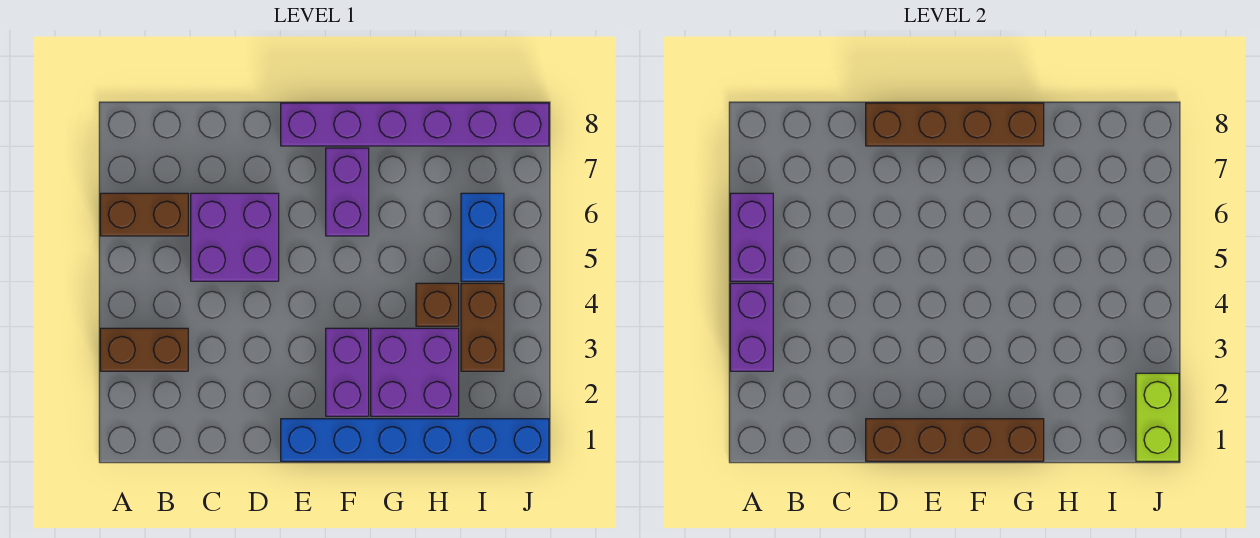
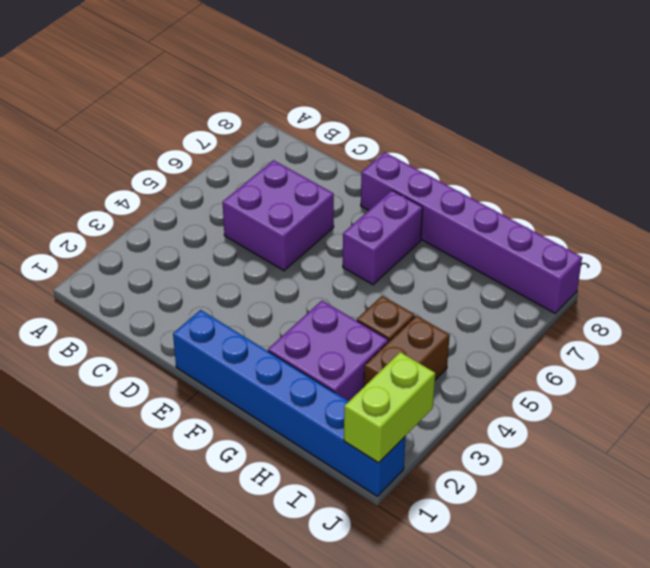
none -> brown brick A3:B3 level 1
none -> brown brick A6:B6 level 1
none -> purple brick F2:F3 level 1

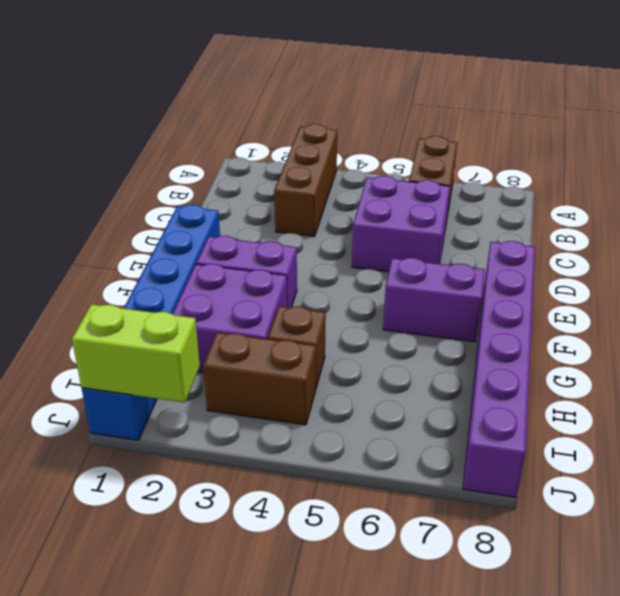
brown brick A3:C3 level 1 -> brown brick A3:B3 level 1
none -> blue brick I5:I6 level 1
none -> purple brick A3:A4 level 2
none -> purple brick A5:A6 level 2

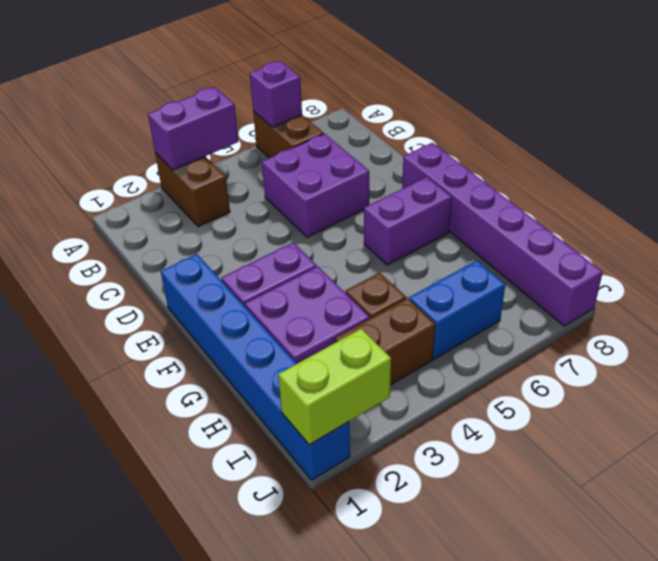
purple brick A6 level 2 -> purple brick A5:A6 level 2
none -> brown brick D1:G1 level 2
none -> brown brick D8:G8 level 2

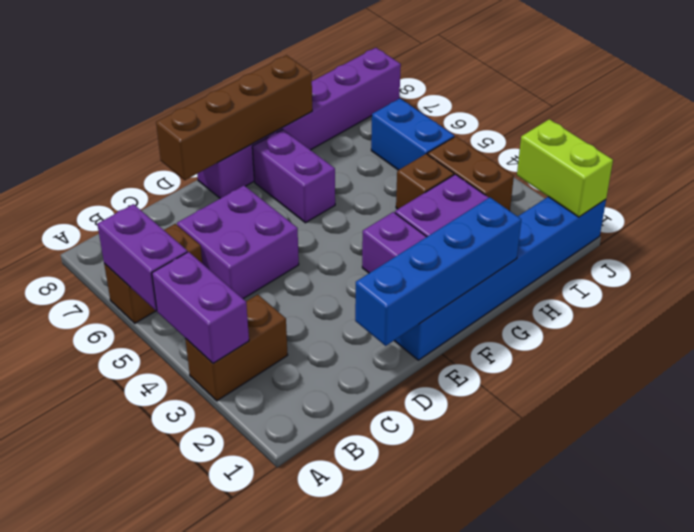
blue brick D1:G1 level 2 -> brown brick D1:G1 level 2

